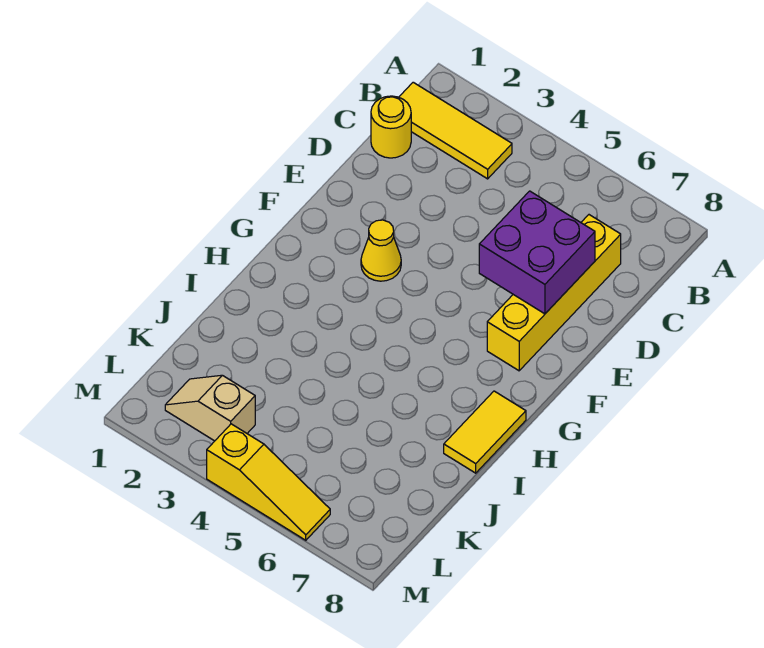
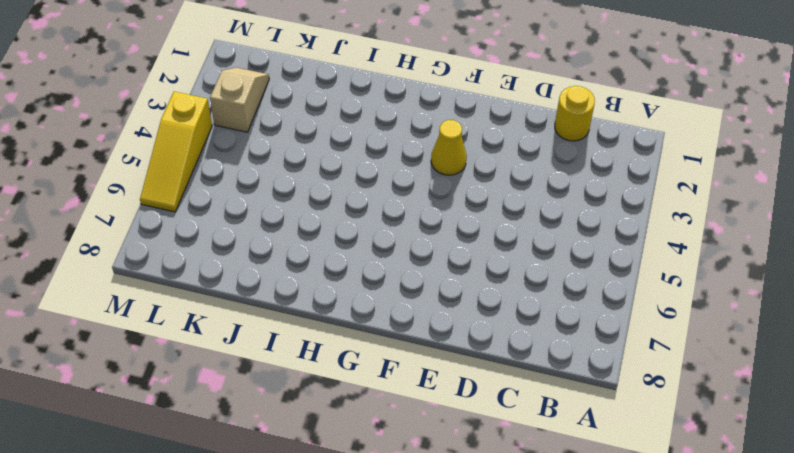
none -> yellow tile B1:B3 level 1
none -> yellow brick C7:F7 level 1

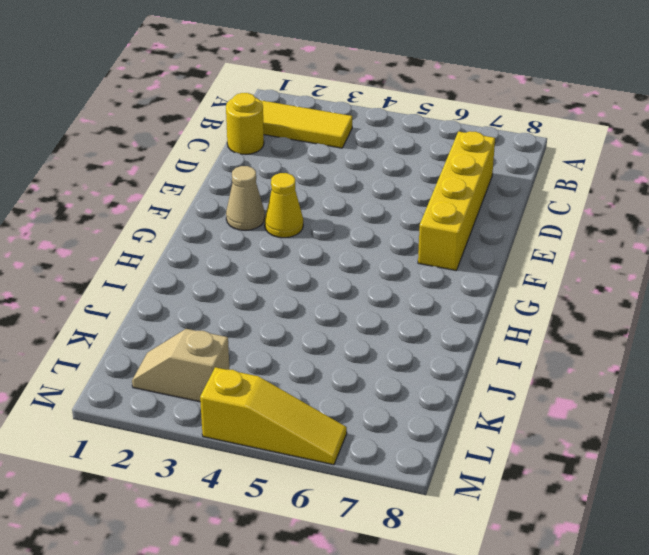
tan cone F2 level 1 -> none
none -> yellow tile H8:I8 level 1
none -> purple brick D6:E7 level 2

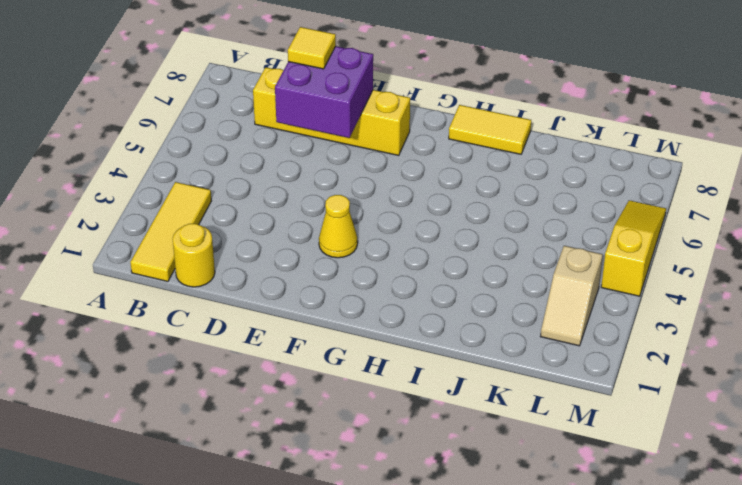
yellow tile D7 level 3 -> none

